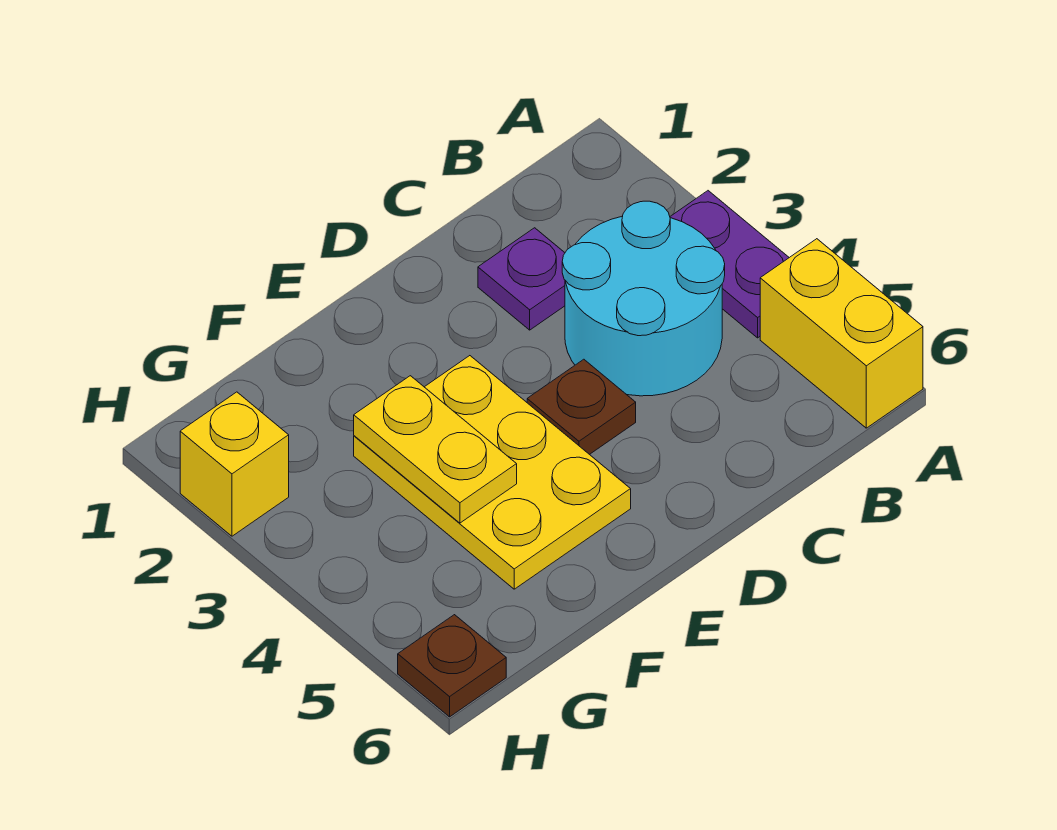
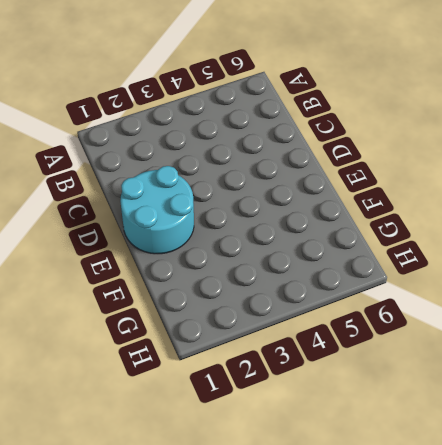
cyan round brick D1:E2 level 1 -> cyan round brick B3:C4 level 1
none -> purple plate A3:A4 level 1
none -> yellow brick A5:A6 level 1

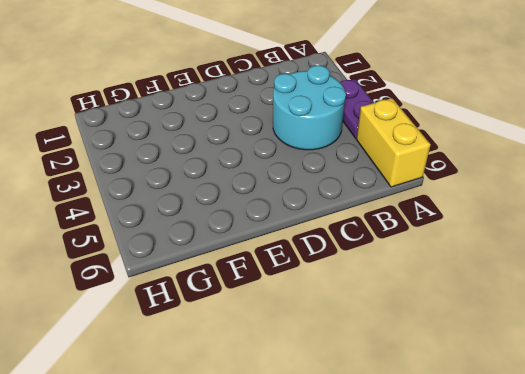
none -> purple plate C2 level 1
none -> brown plate D4 level 1

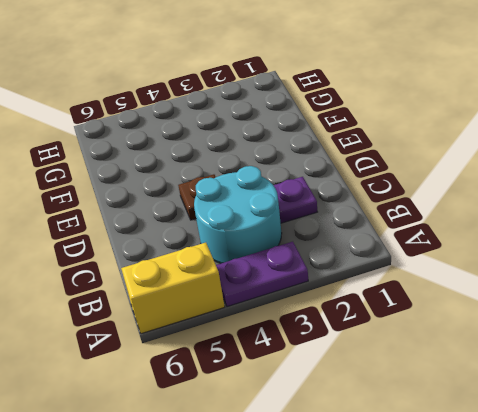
none -> yellow plate E3:F5 level 1
none -> yellow brick H2 level 1

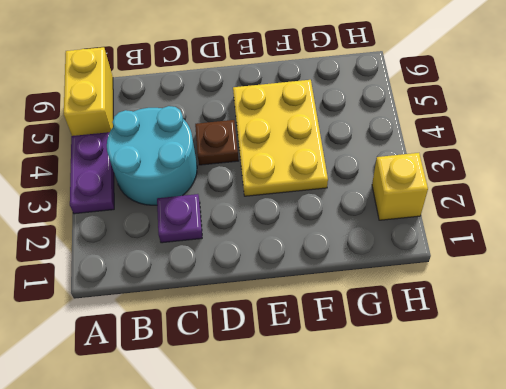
none -> brown plate H6 level 1
none -> yellow plate F3:F4 level 2

